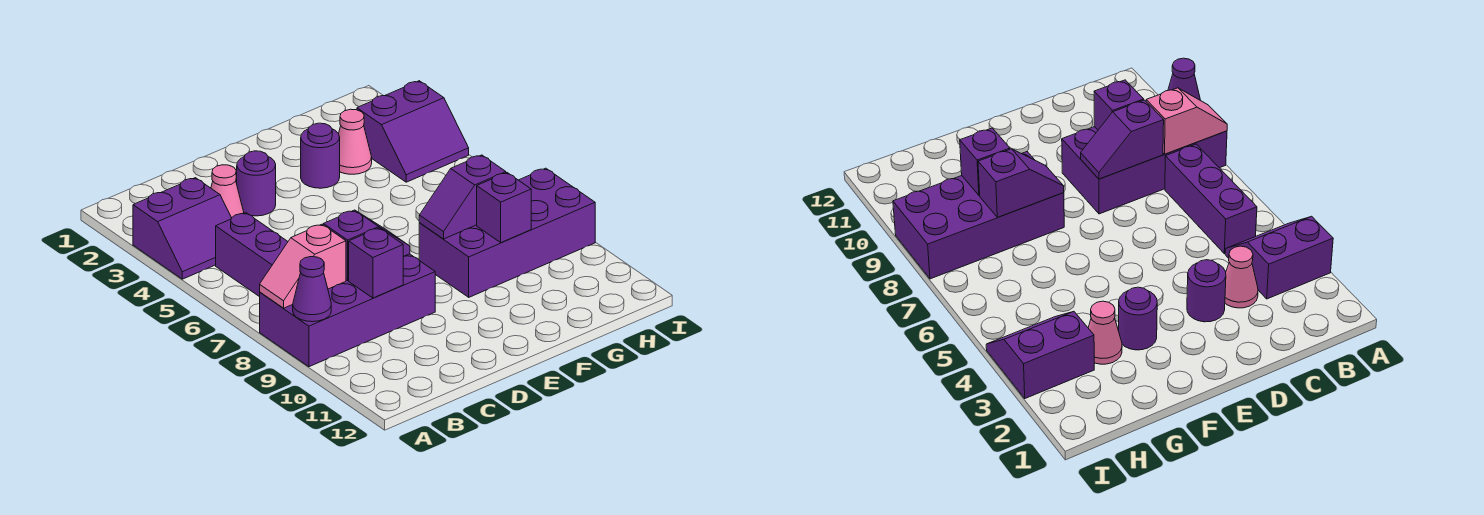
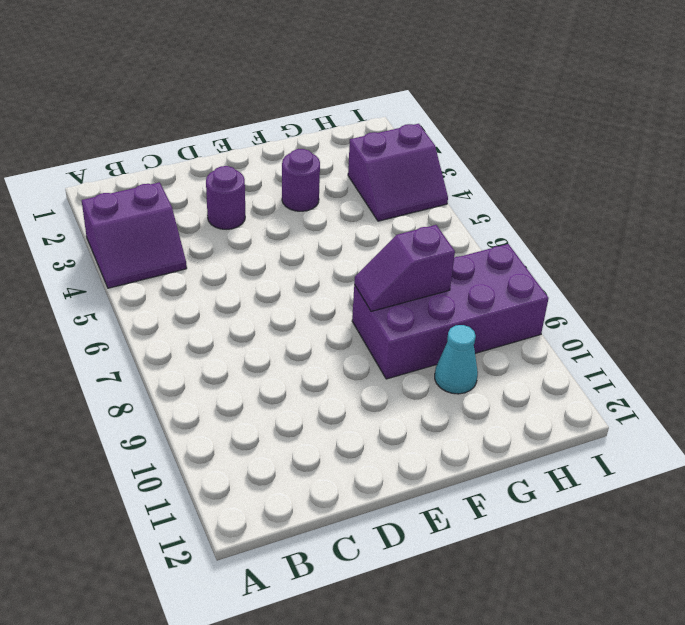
cyan cone G10 level 1 -> none
none -> purple brick A8:D9 level 1
none -> purple brick B5:B7 level 1
none -> pink cone C3 level 1

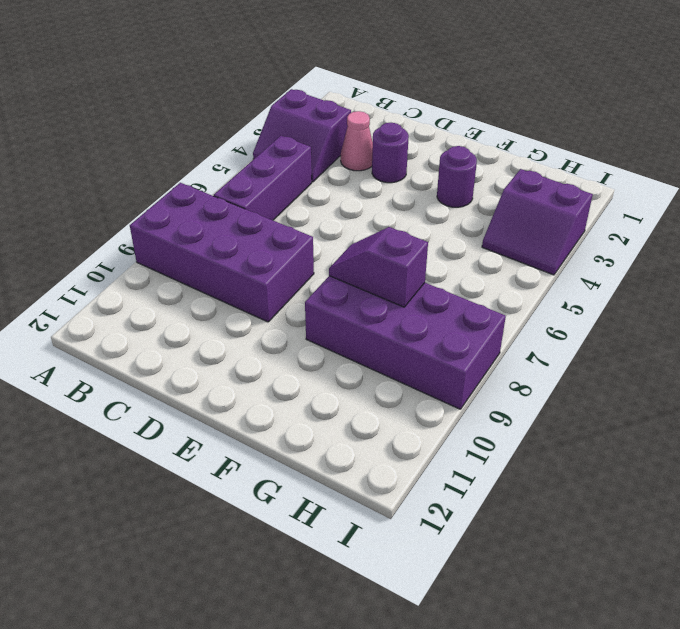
none -> pink cone G3 level 1
none -> pink slope A8:B8 level 2 top B
none -> purple cone A9 level 2

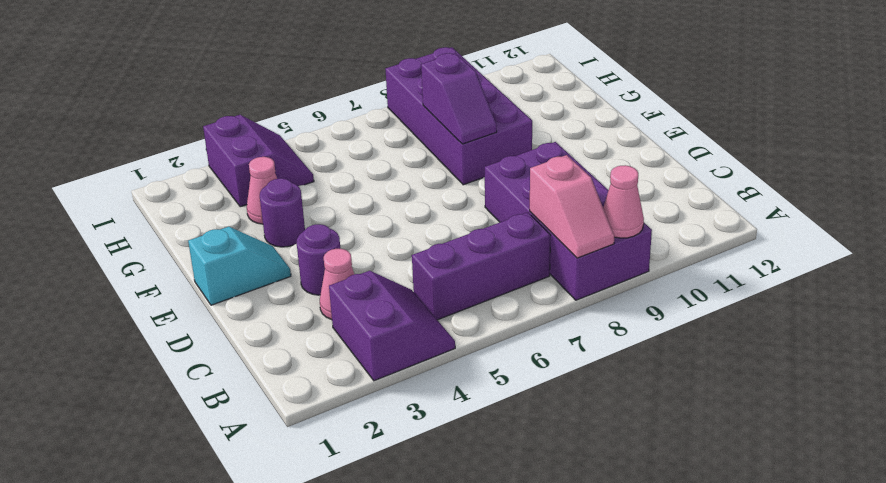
pink cone A9 level 2 -> purple cone A9 level 2
cyan slope E1:E2 level 1 top 1 -> none
none -> purple slope C8:D8 level 2 top C
none -> purple brick C9 level 2
none -> purple brick G9 level 2

